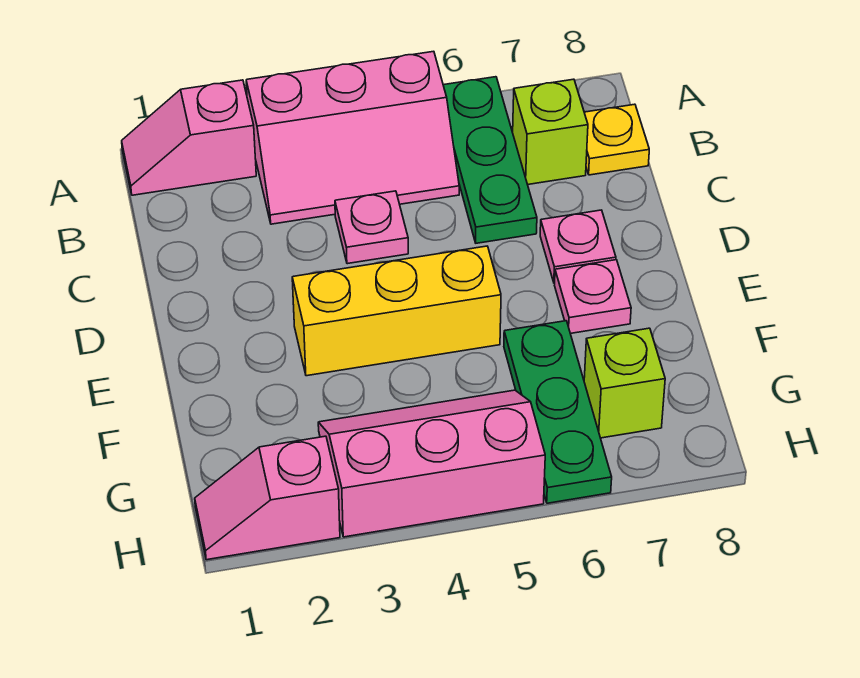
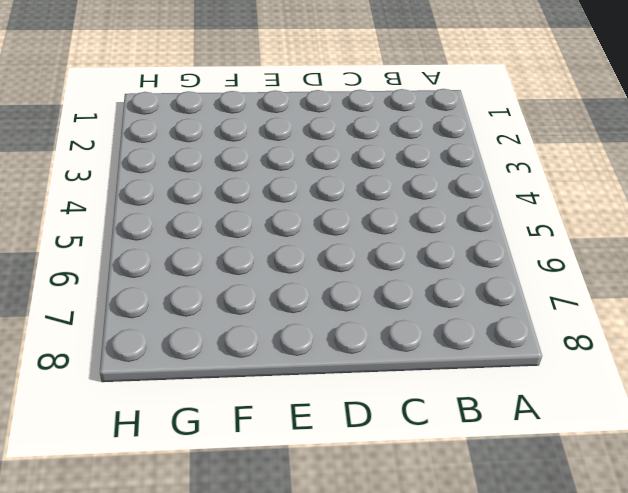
none -> pink slope A1:A2 level 1 top 2
none -> pink slope A3:B5 level 1 top A
none -> green plate A6:C6 level 1

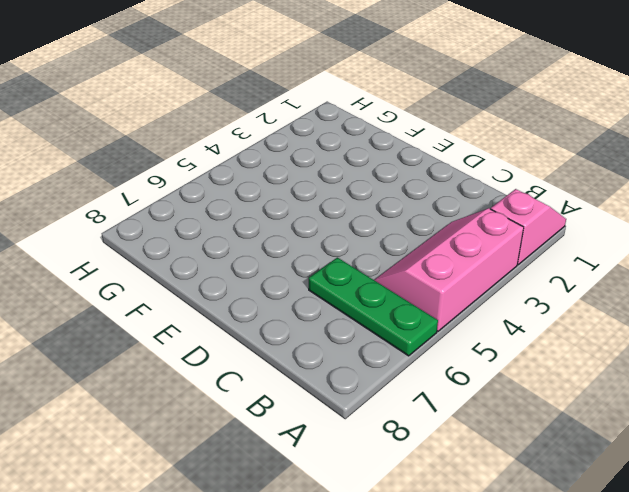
none -> lime brick B7 level 1
none -> yellow plate B8 level 1
none -> pink plate C4 level 1

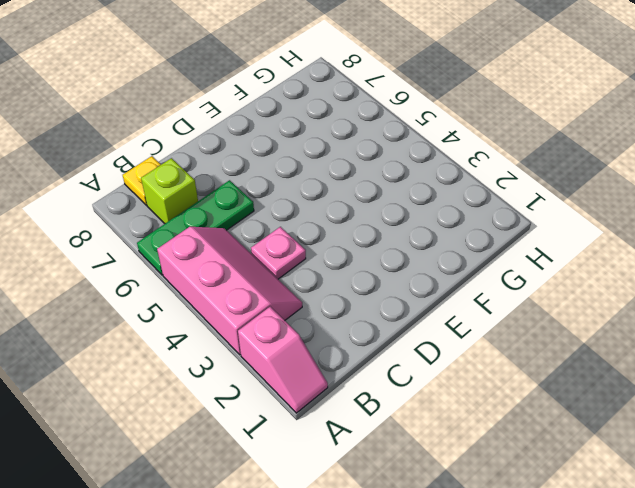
none -> pink plate D7 level 1
none -> yellow brick E3:E5 level 1
none -> pink plate E7 level 1

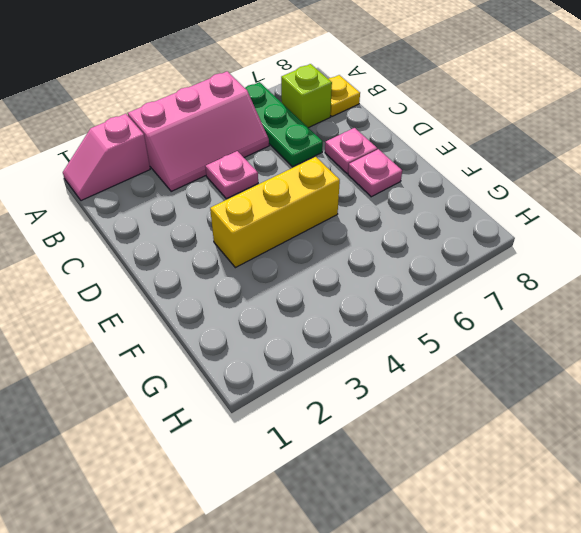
none -> green plate F6:H6 level 1
none -> pink slope G3:H5 level 1 top H
none -> lime brick G7 level 1

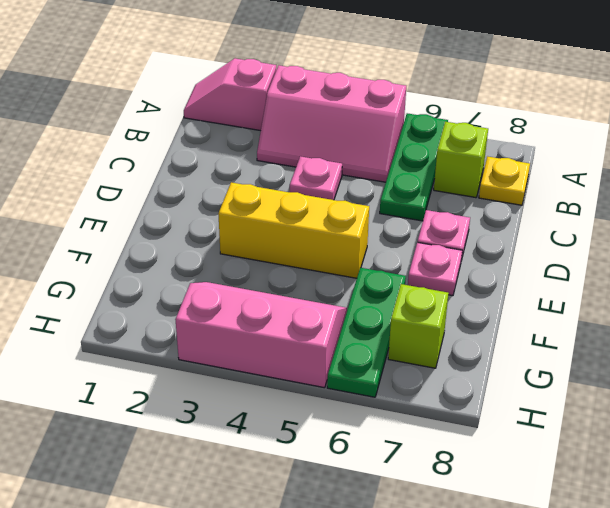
none -> pink slope H1:H2 level 1 top 2

